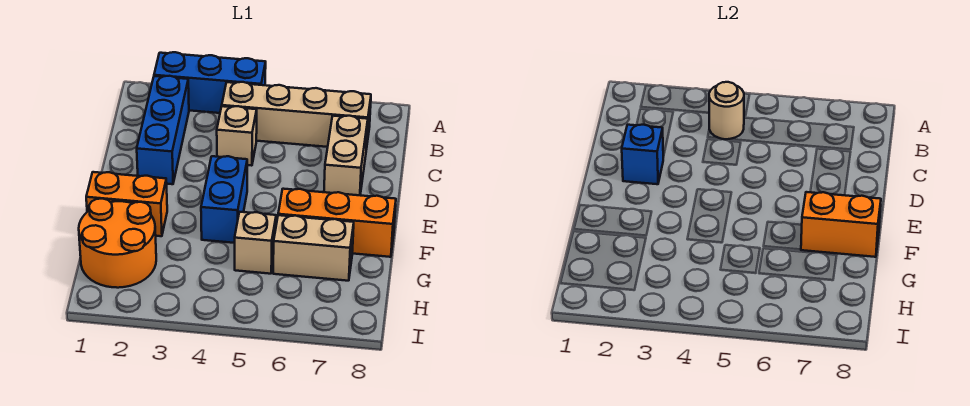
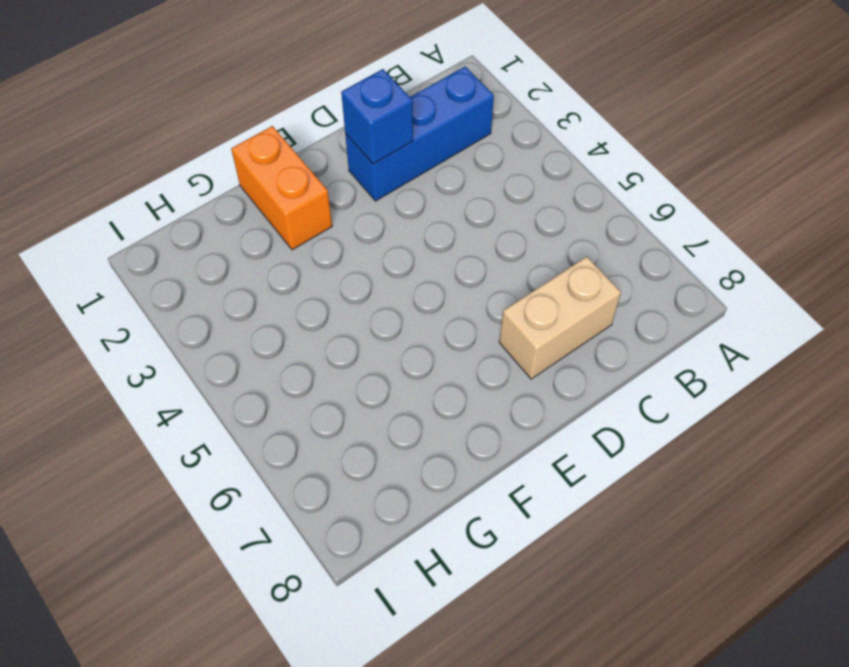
none -> blue brick A2:A4 level 1
none -> tan brick B4:B7 level 1
none -> tan brick C4 level 1

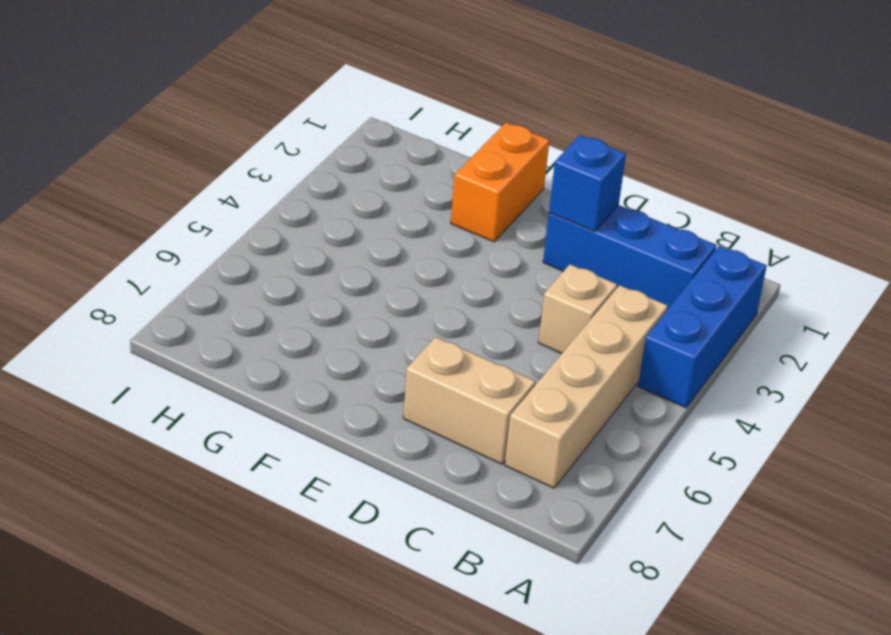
none -> blue brick E4:F4 level 1
none -> orange brick F6:F8 level 1
none -> orange round brick G1:H2 level 1

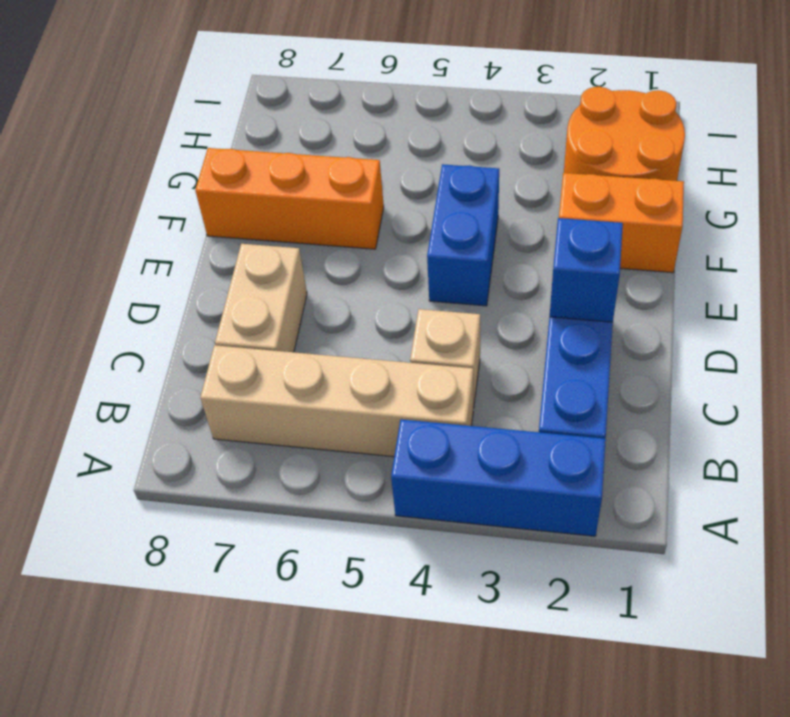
none -> tan brick G5 level 1
none -> tan brick G6:G7 level 1
none -> tan round brick B4 level 2

